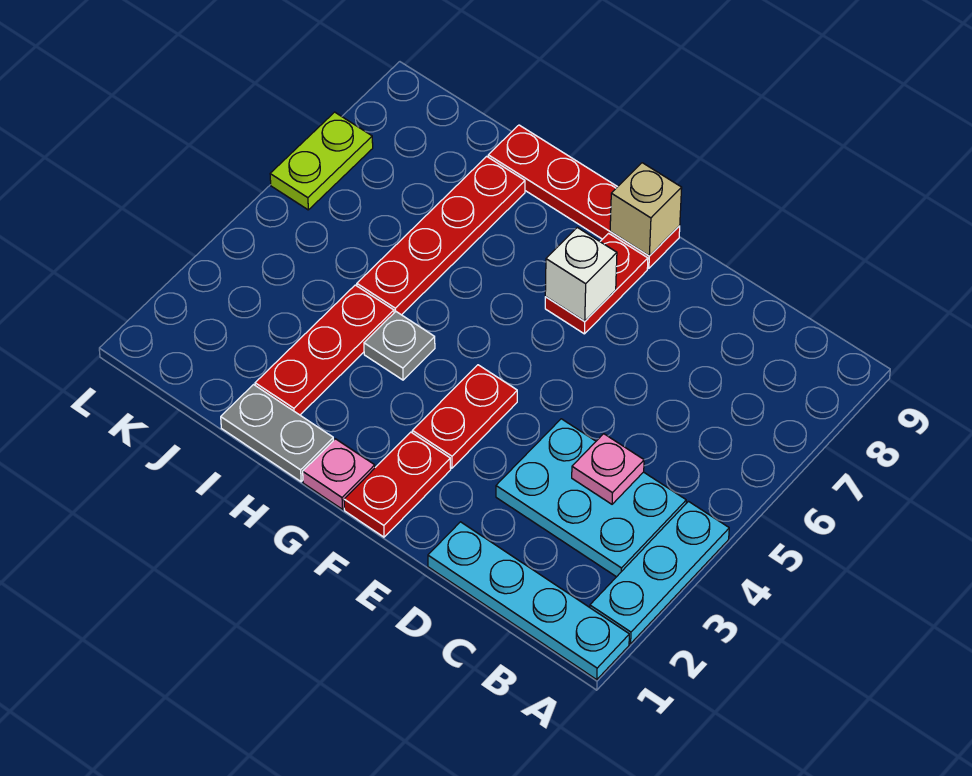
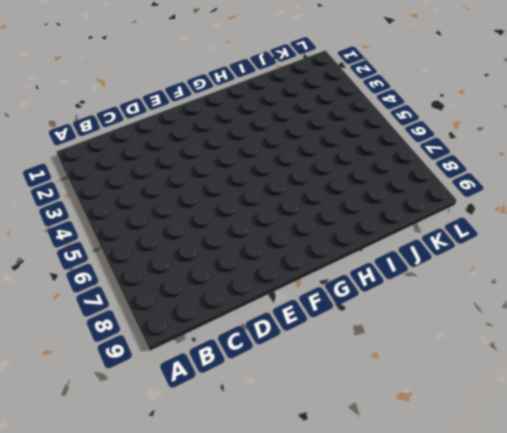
none -> cyan plate A1:D1 level 1
none -> cyan plate A2:A4 level 1
none -> cyan plate B3:D4 level 1

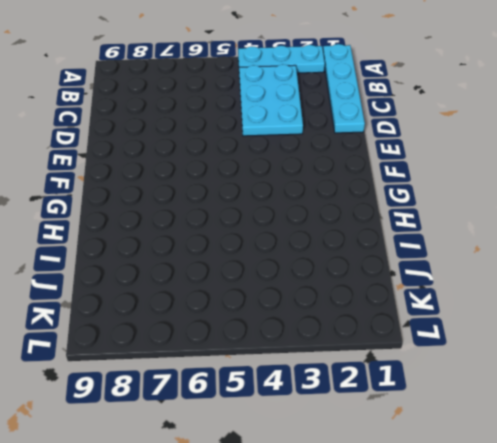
none -> red plate F1:F2 level 1
none -> red plate F3:F4 level 1
none -> red plate F7:F8 level 1

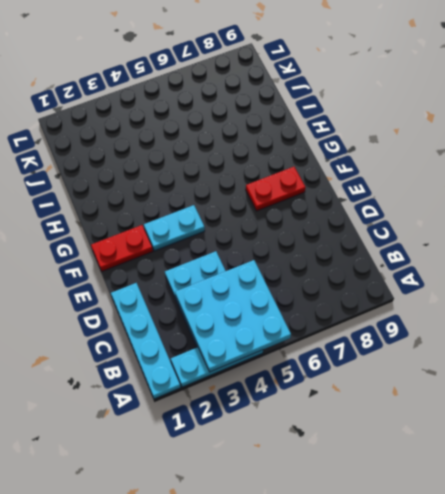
cyan plate A3:C5 level 2 -> pink plate C4 level 2
cyan plate F3:F4 level 1 -> red plate F3:F4 level 1
none -> red plate F9:I9 level 1
none -> pink plate G1 level 1
none -> grey plate H1:I1 level 1

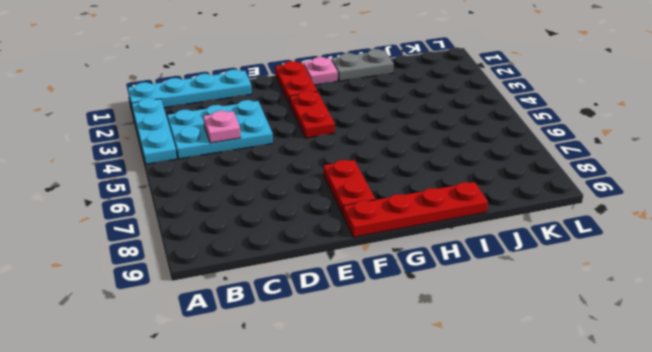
none -> grey plate H4 level 1
none -> red plate I2:I4 level 1
none -> red plate I5:I8 level 1

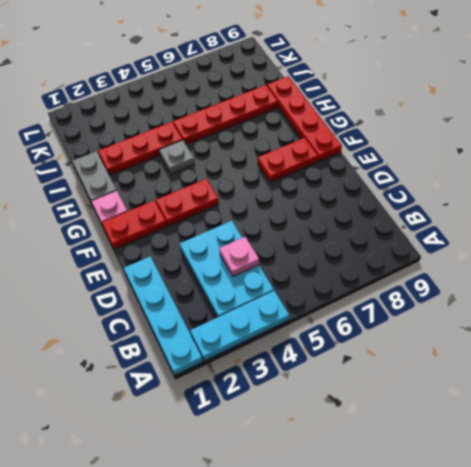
none -> lime plate L6:L7 level 1
none -> white brick F7 level 2
none -> tan brick F9 level 2

